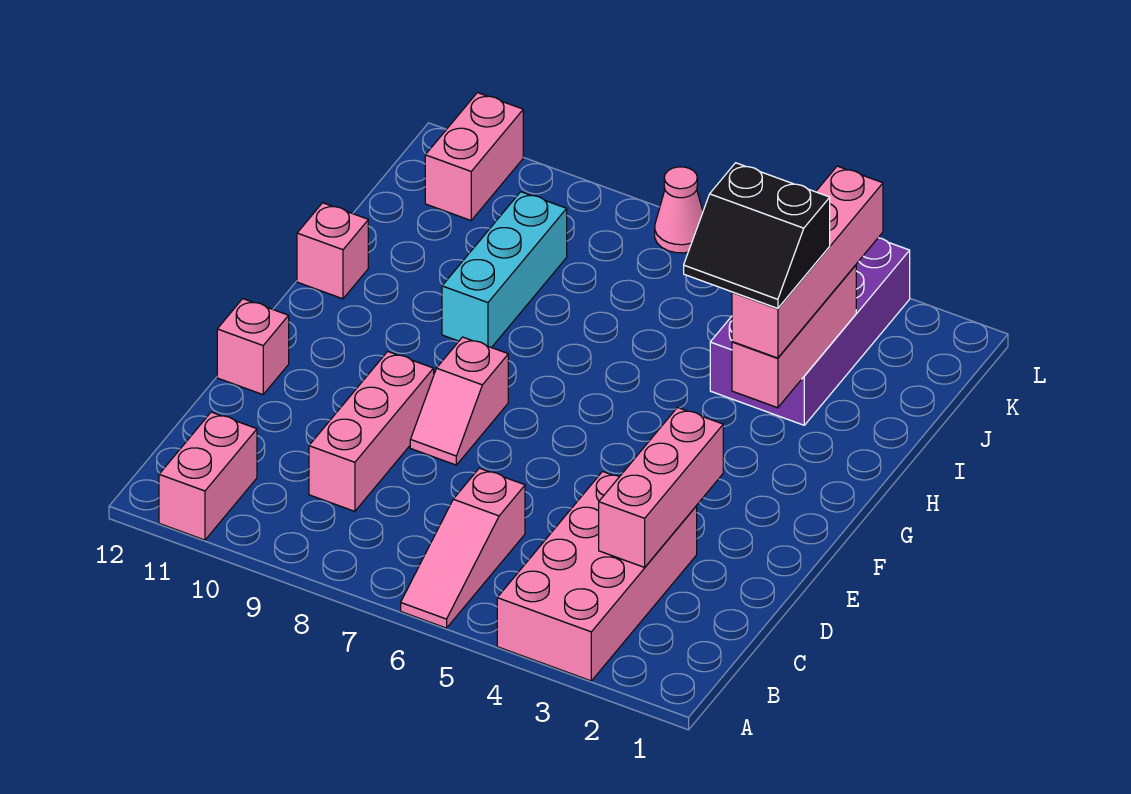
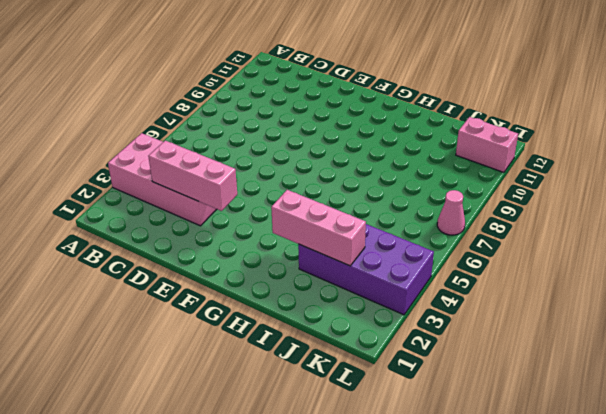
none -> pink slope A6:C6 level 1 top C
none -> pink brick A11:B11 level 1
none -> pink brick C9:E9 level 1

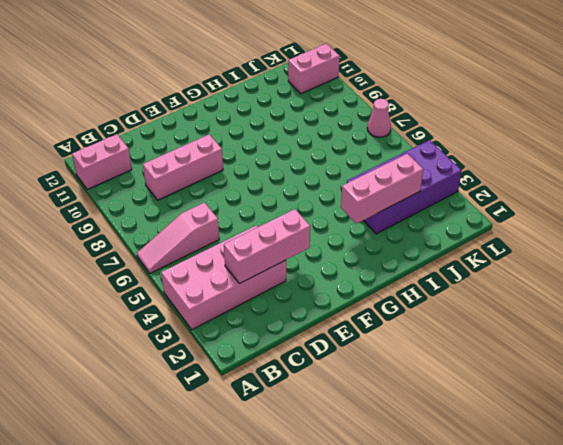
none -> pink slope E8:F8 level 1 top F
none -> pink brick E12 level 1
none -> cyan brick H9:J9 level 1

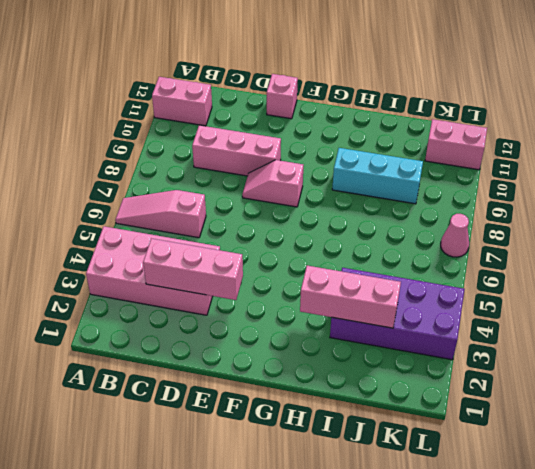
none -> pink brick H12 level 1
none -> pink brick H3:K3 level 3
none -> black slope H3:I4 level 4 top I

